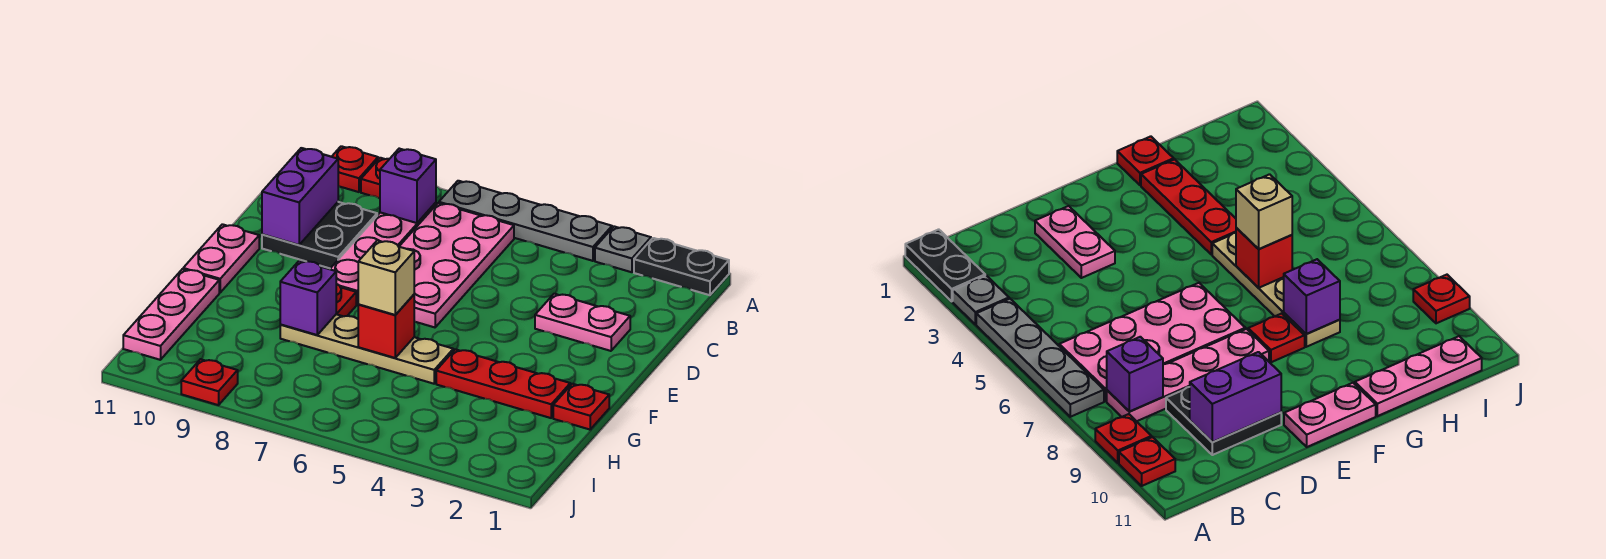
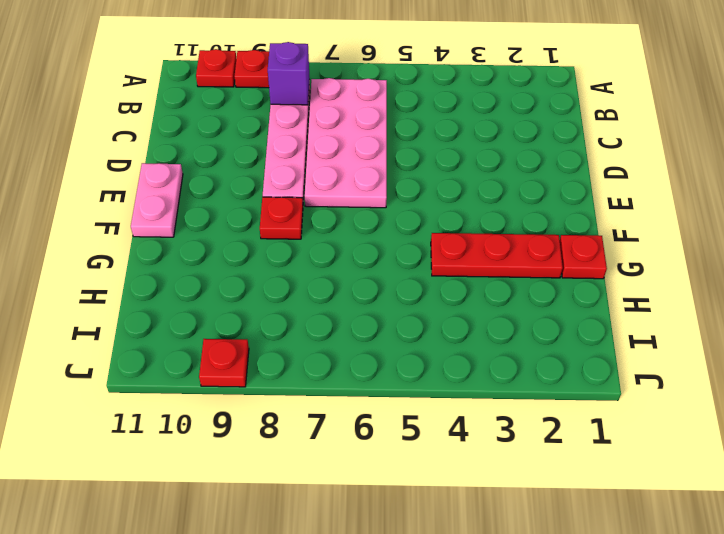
none -> black plate A1:A2 level 1
none -> grey plate A3 level 1
none -> grey plate A4:A7 level 1

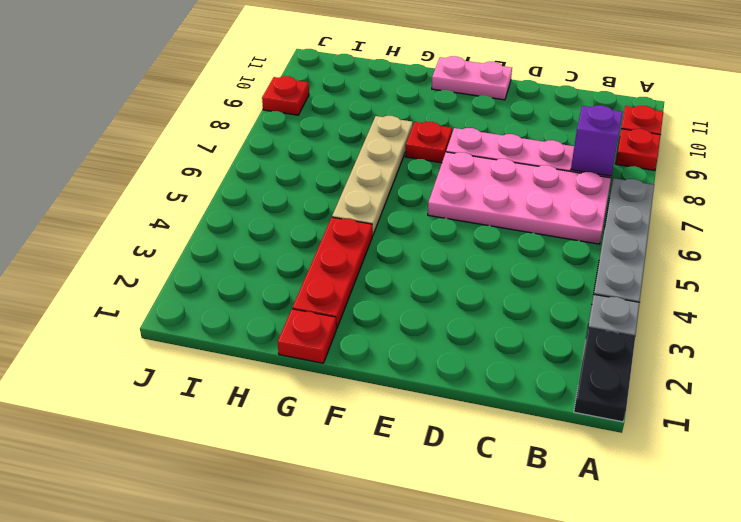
none -> black plate C9:D10 level 1
none -> pink plate D2:D3 level 1
none -> pink plate G11:I11 level 1

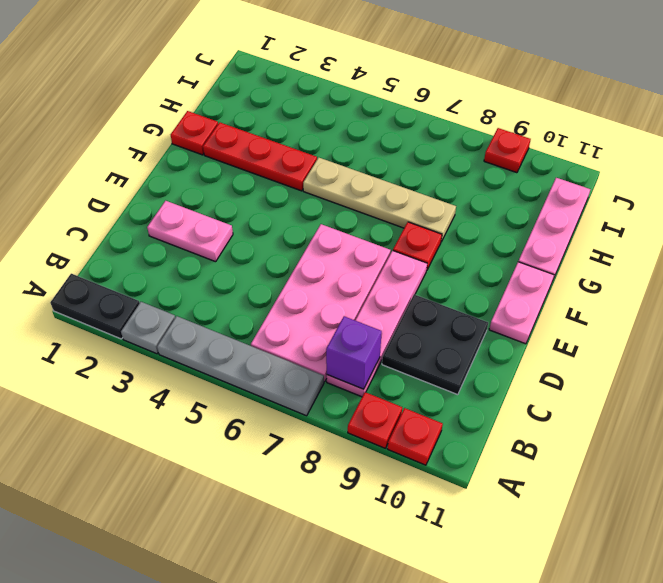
none -> purple brick C10:D10 level 2
none -> red brick G6 level 2
none -> purple brick G8 level 2

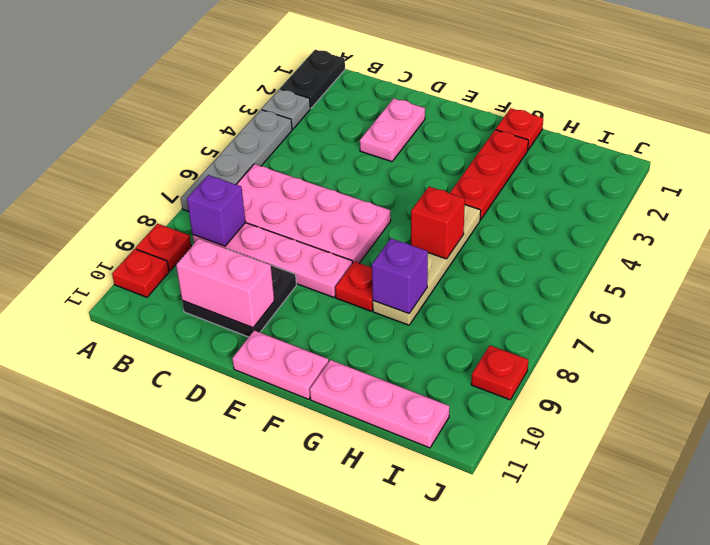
pink brick C10:D10 level 2 -> purple brick C10:D10 level 2
none -> tan brick G6 level 3

